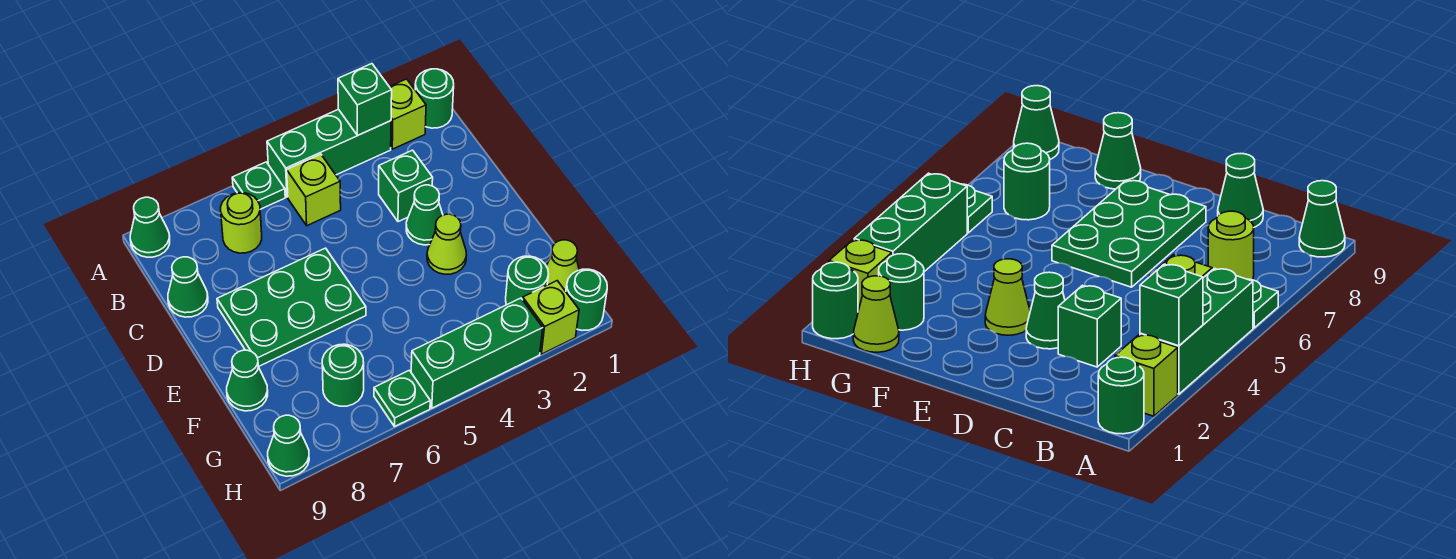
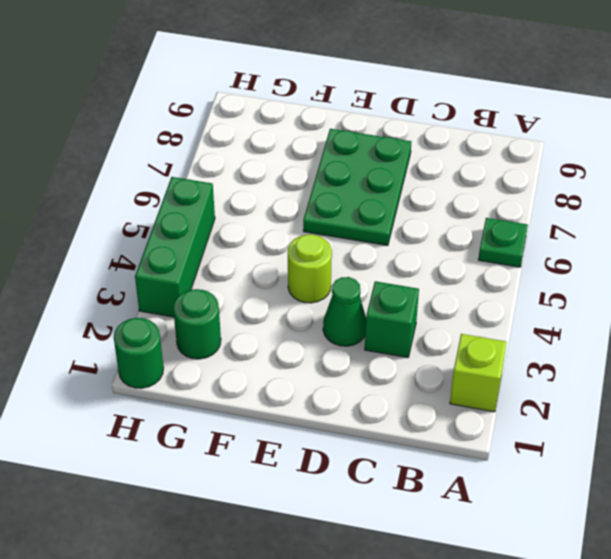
lime round brick E4 level 1 -> lime round brick B7 level 1
none -> green round brick A1 level 1
none -> green brick A3:A5 level 1
none -> green cone A9 level 1

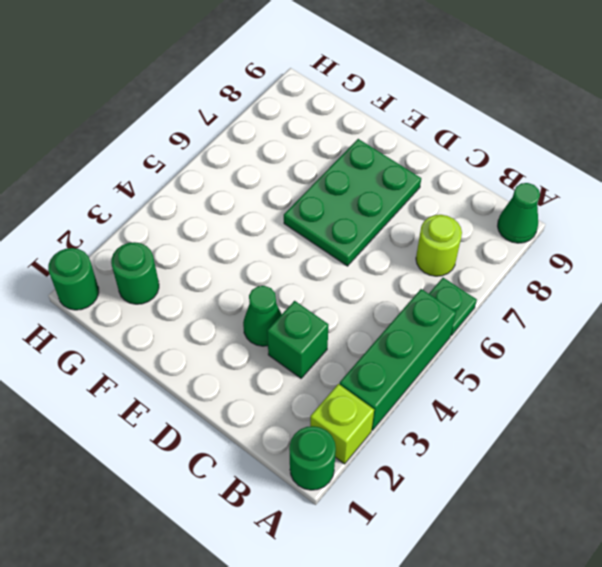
none -> lime brick B5 level 1
none -> green cone C9 level 1
none -> lime cone E3 level 1

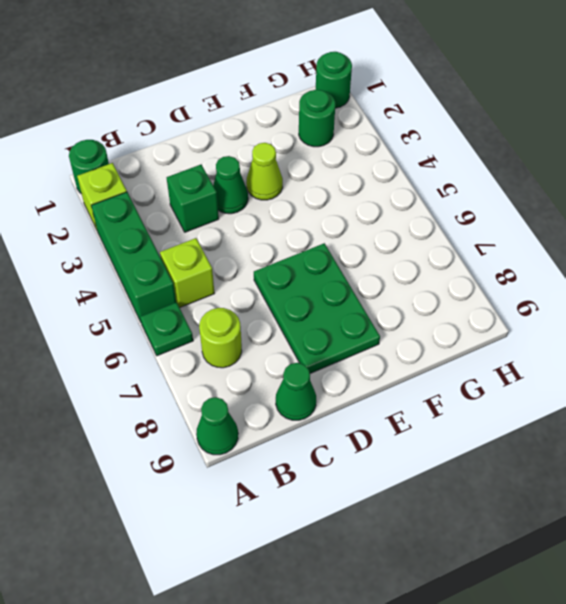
none -> green cone F9 level 1
none -> lime cone G1 level 1
none -> green round brick G7 level 1

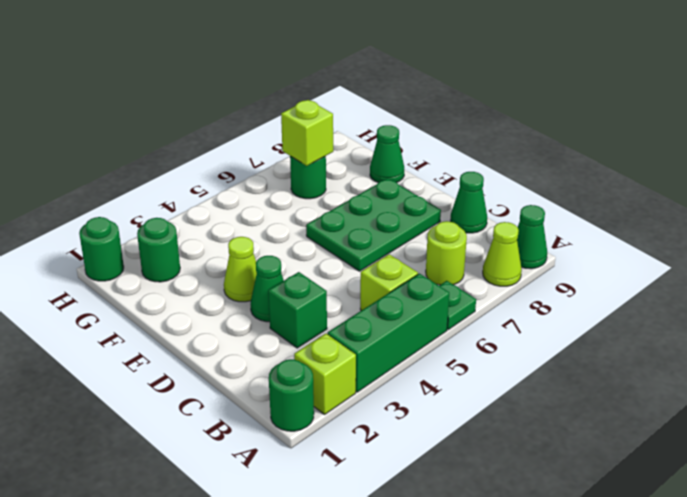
lime cone A8 level 1 -> lime cone G1 level 1
lime brick G7 level 2 -> lime brick H2 level 1
none -> green brick H3:H5 level 1
none -> green plate H6 level 1
none -> green cone H9 level 1

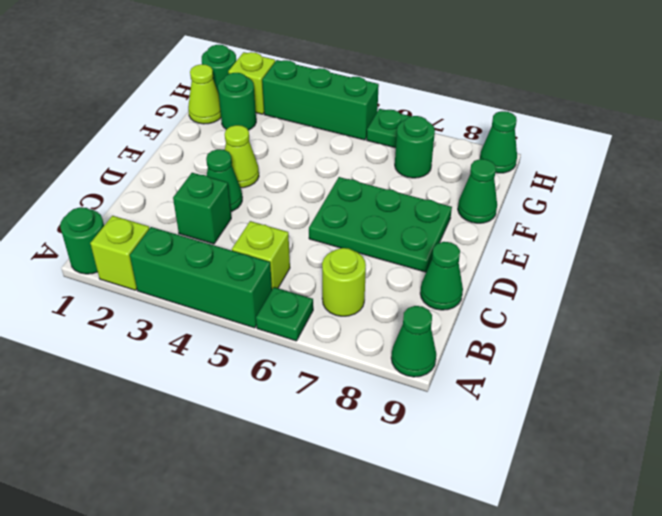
none -> green brick A3 level 2

